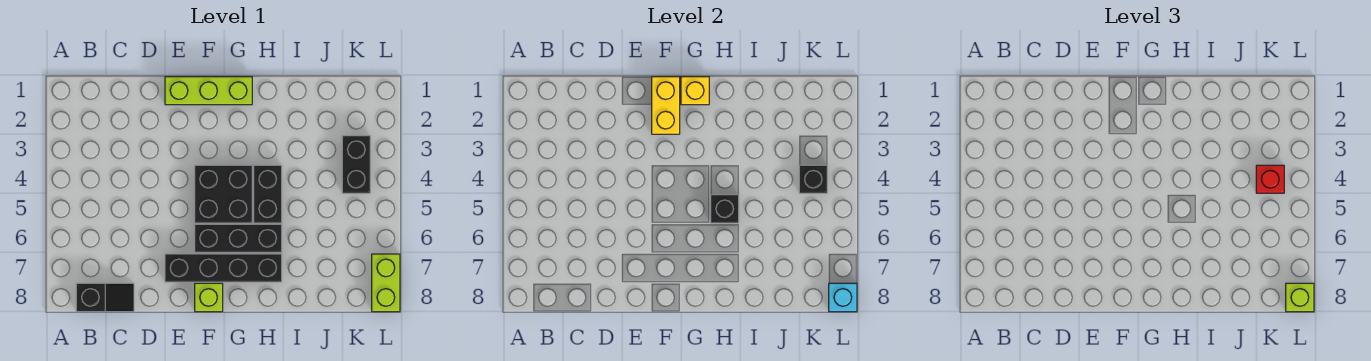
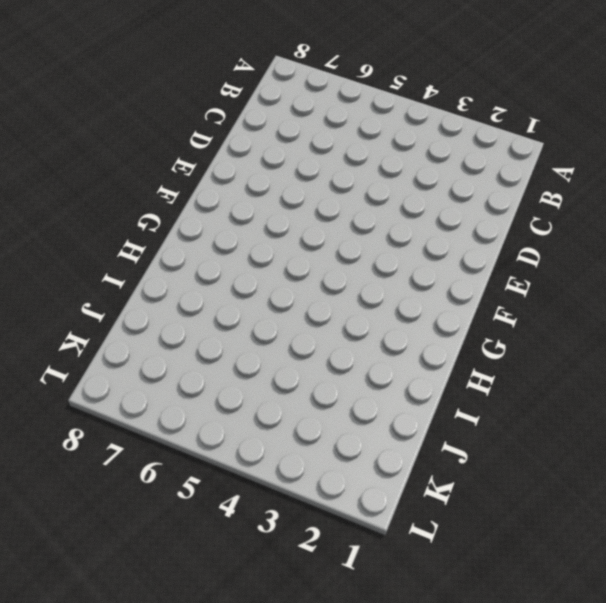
none -> black slope B8:C8 level 1 top B
none -> lime brick E1:G1 level 1
none -> black brick E7:H7 level 1

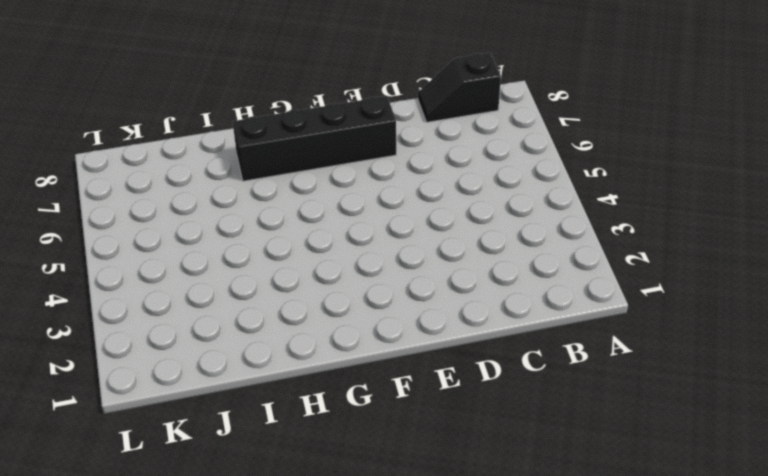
none -> lime brick E1:G1 level 1
none -> black brick F4:G5 level 1
none -> black brick F6:H6 level 1

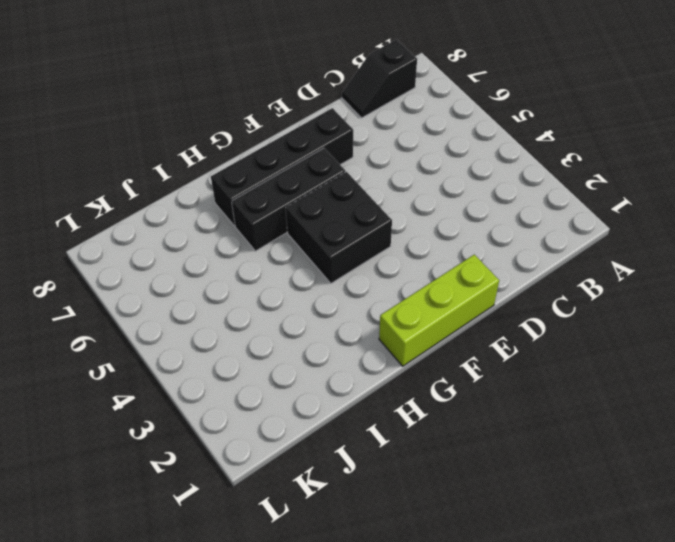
none -> lime brick F8 level 1
none -> black brick H4:H5 level 1
none -> black brick K3:K4 level 1

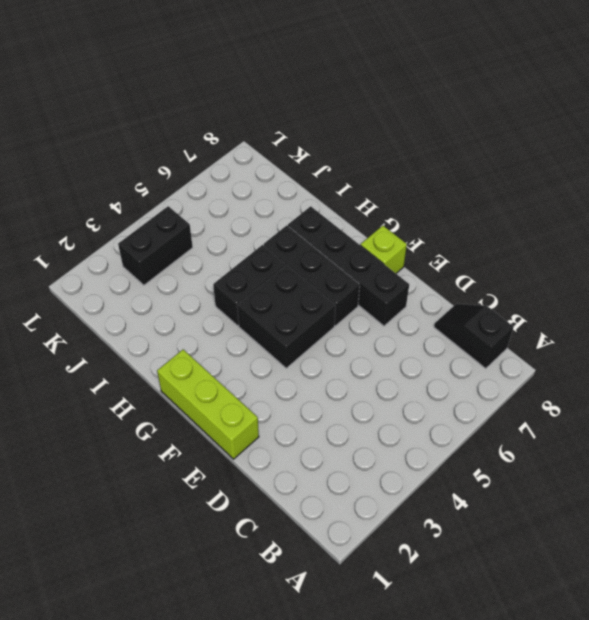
none -> lime brick L7:L8 level 1
none -> yellow brick F1:F2 level 2
none -> yellow brick G1 level 2

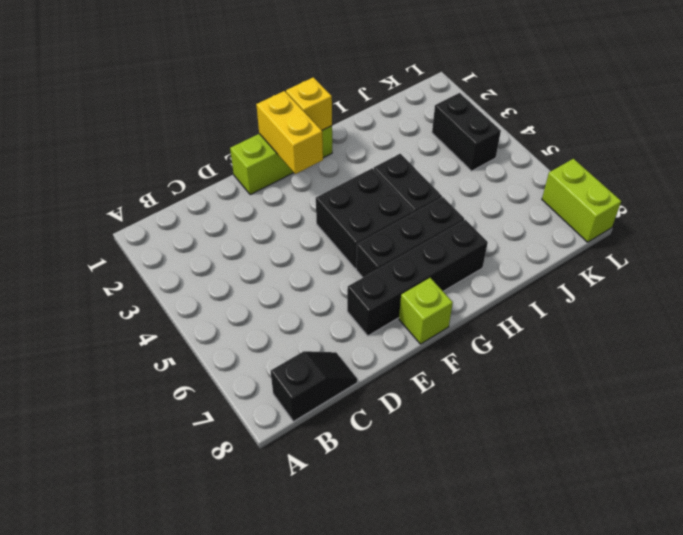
none -> black brick H5 level 2
none -> black brick K4 level 2
none -> cyan brick L8 level 2

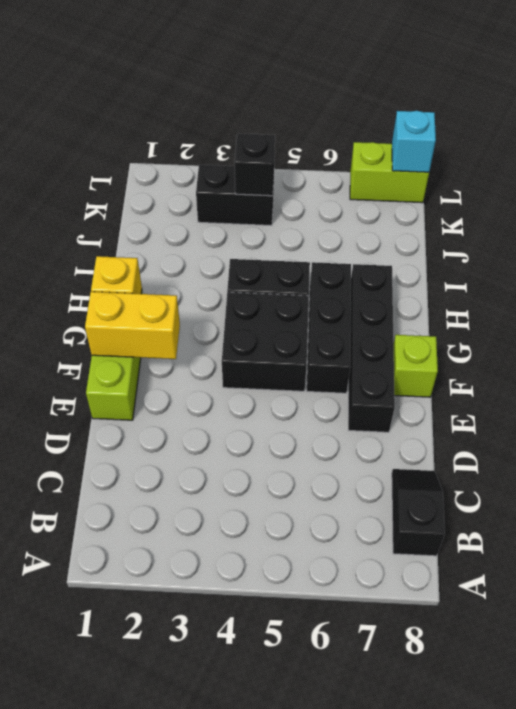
none -> black brick H5 level 2
none -> red brick K4 level 3
none -> lime brick L8 level 3

